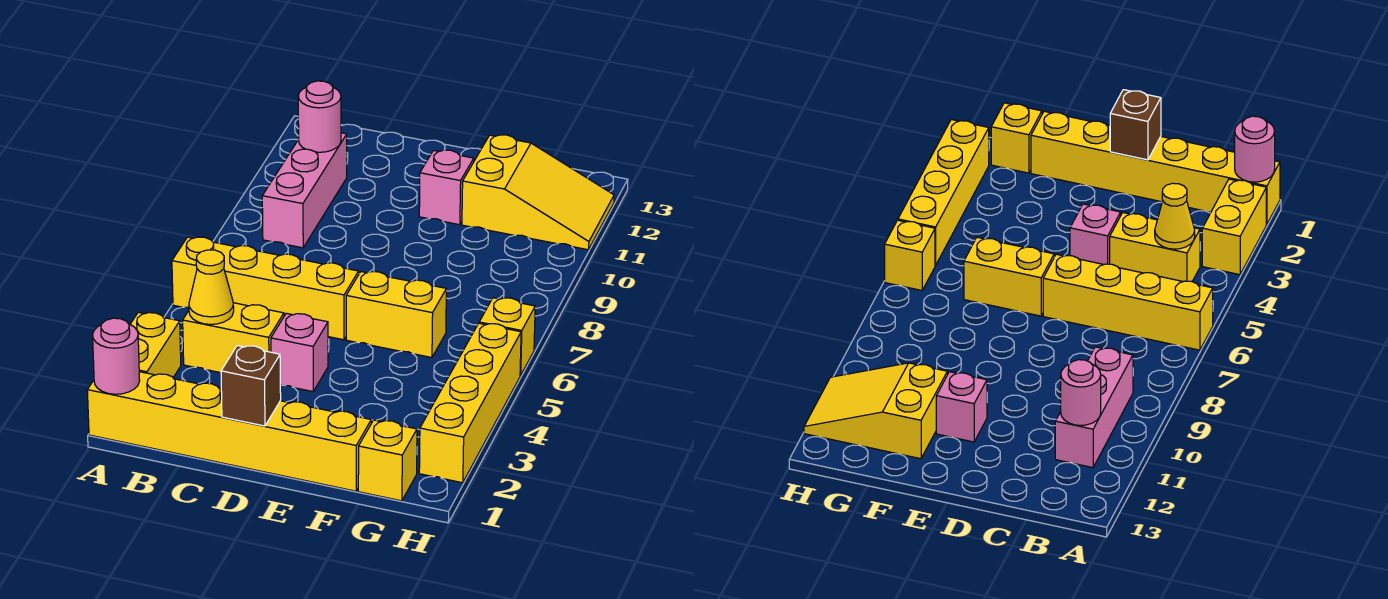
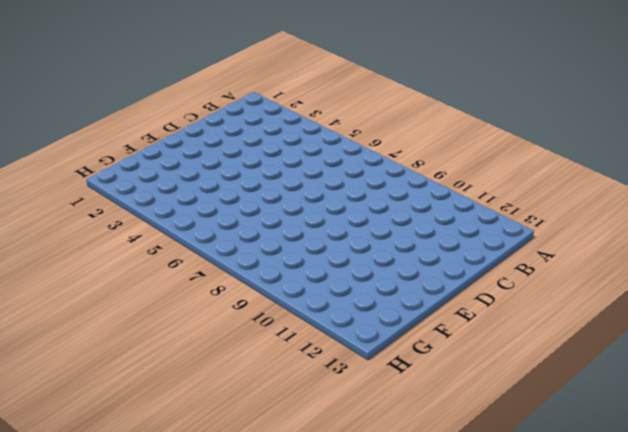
none -> yellow brick A1:F1 level 1
none -> yellow brick A2:A3 level 1
none -> yellow brick A6:D6 level 1

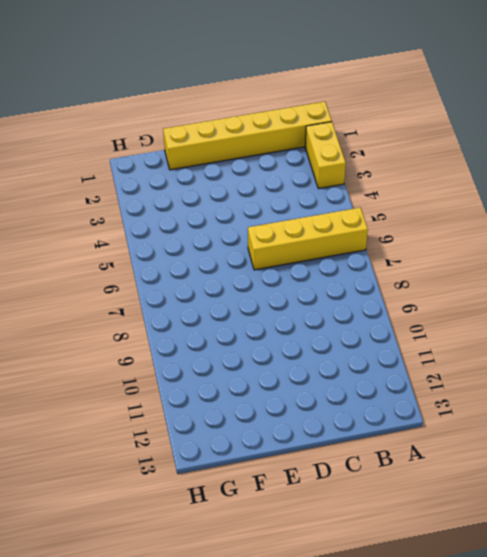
none -> yellow brick B4:C4 level 1
none -> pink brick B9:B11 level 1
none -> pink brick D4 level 1

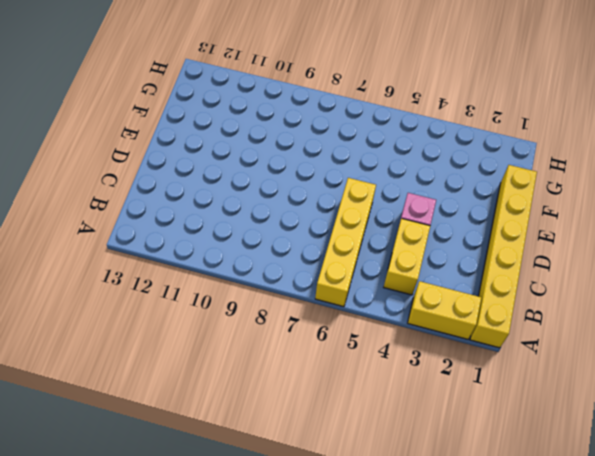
none -> pink brick B9:B11 level 1
none -> yellow brick E6:F6 level 1
none -> pink brick E11 level 1

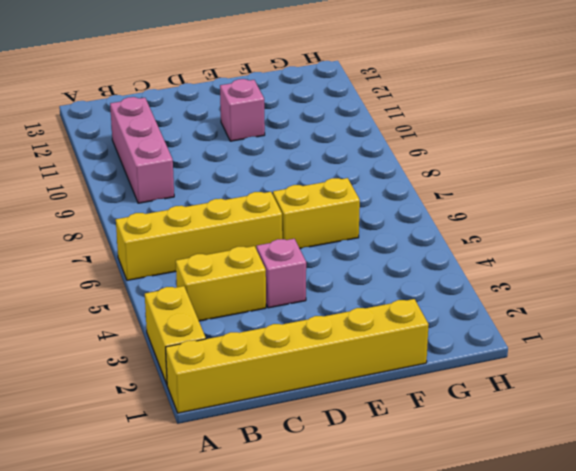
none -> yellow slope F11:H12 level 1 top F
none -> yellow brick G1 level 1
none -> yellow brick H2:H5 level 1

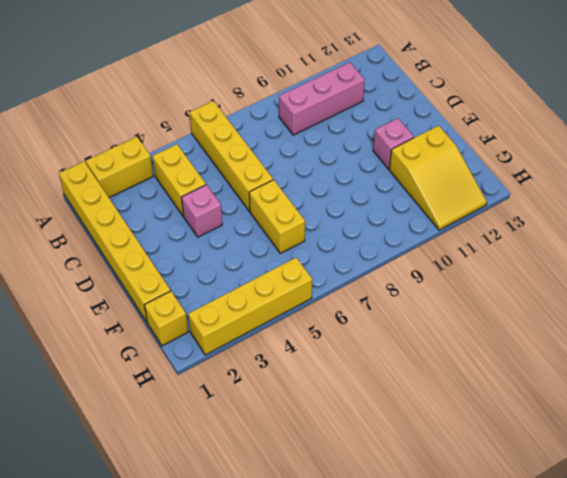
none -> yellow brick H6 level 1
none -> pink round brick A1 level 2
none -> yellow cone B4 level 2

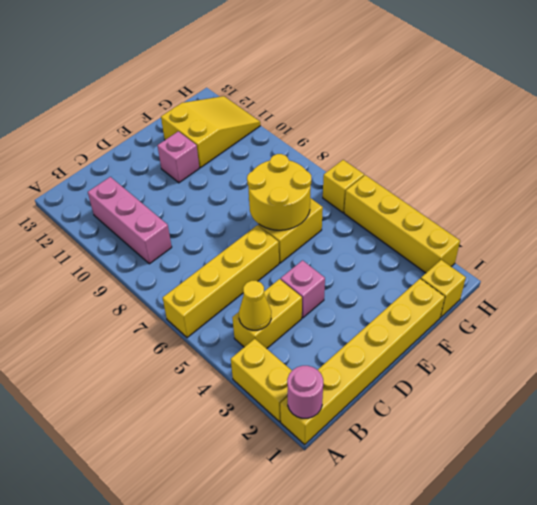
yellow round brick E6:F7 level 2 -> none
none -> pink round brick B11 level 2
none -> brown brick D1 level 2

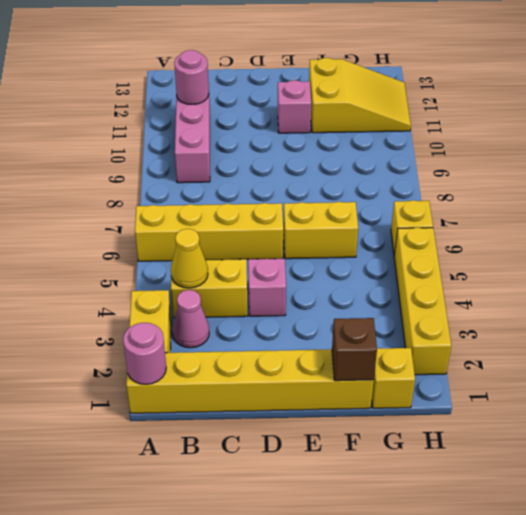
pink cone B3 level 1 -> none
brown brick F1 level 2 -> brown brick D1 level 2

